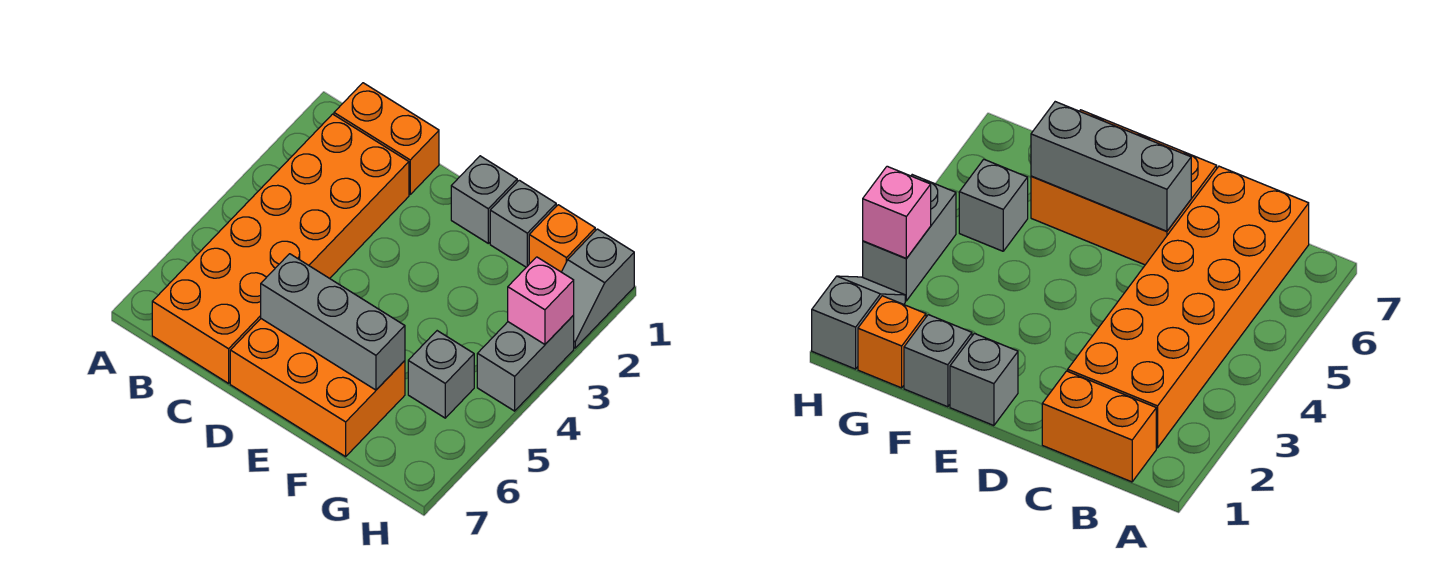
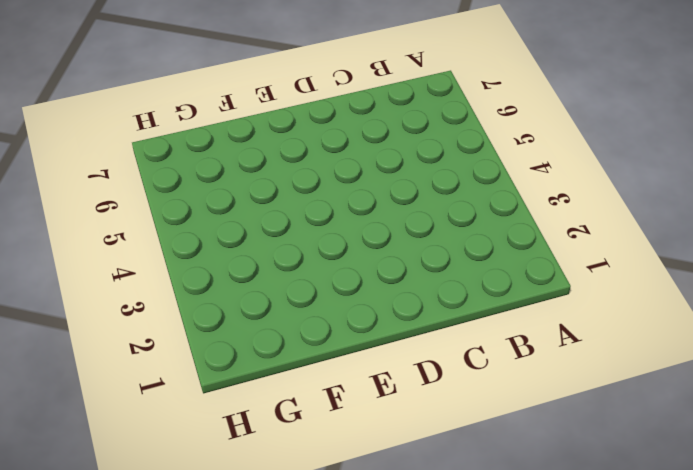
none -> orange brick B1:C1 level 1
none -> orange brick B2:C7 level 1

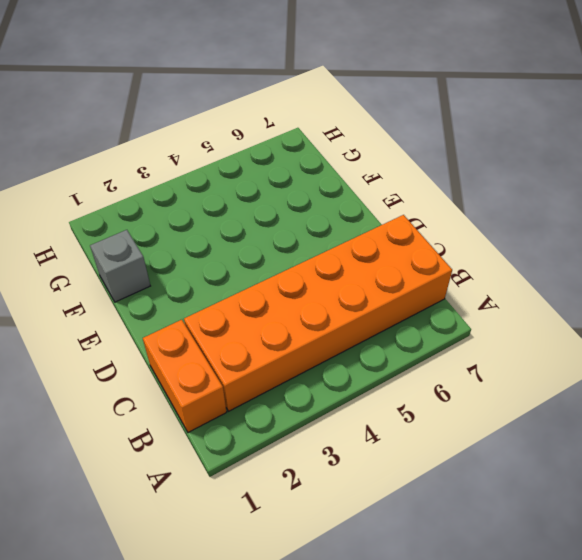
none -> orange brick D6:F7 level 1
none -> grey brick E1 level 1

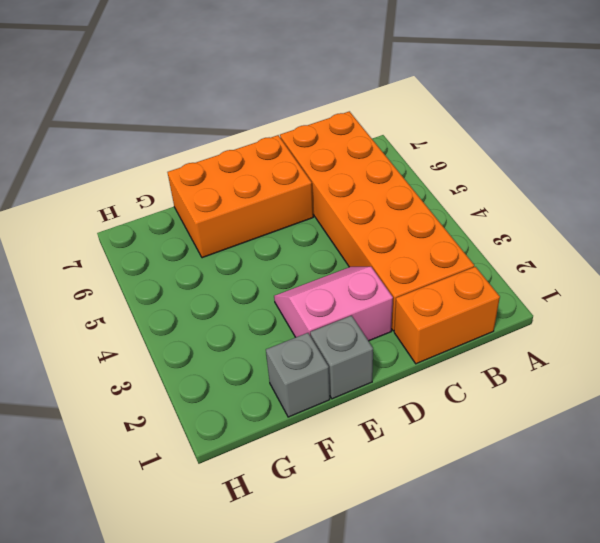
pink slope D2:E3 level 1 top 2 -> none
none -> orange brick G1 level 1
none -> grey brick G5 level 1

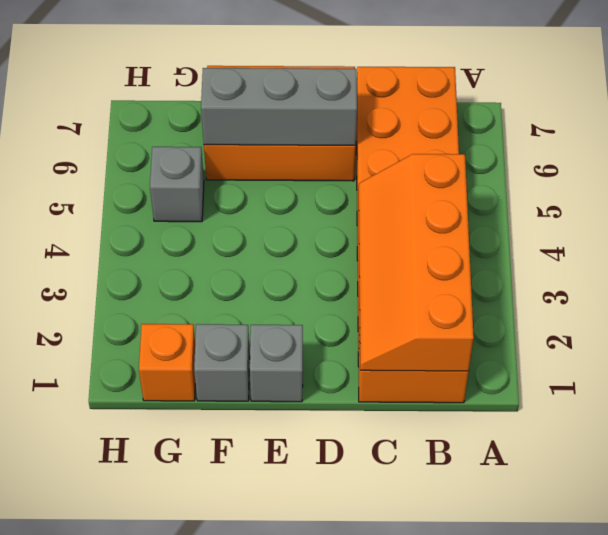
orange slope B1:C4 level 2 top B -> none
none -> grey slope H1:H2 level 1 top 1
none -> grey brick H3:H4 level 1

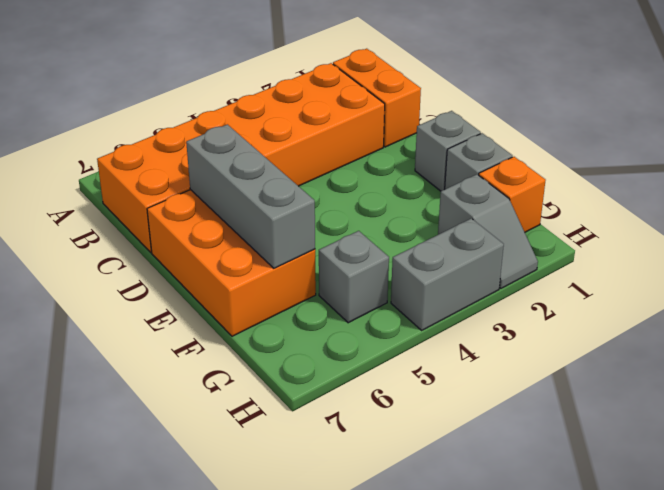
grey slope G2:H2 level 1 top G -> grey slope H1:H2 level 1 top 1
none -> pink brick H3 level 2

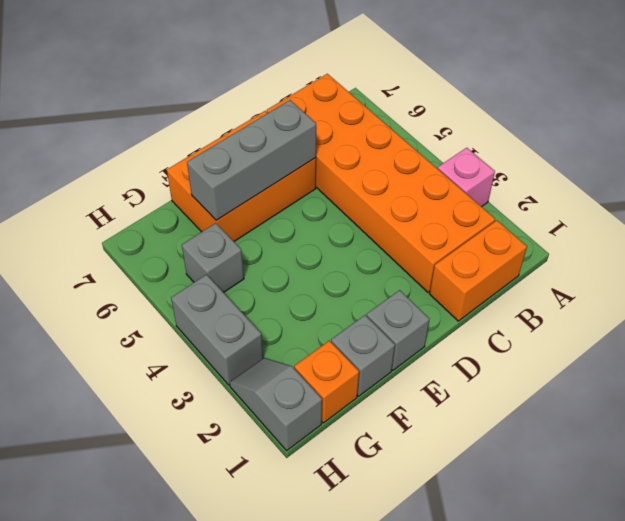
pink brick A3 level 1 -> pink brick H3 level 2

